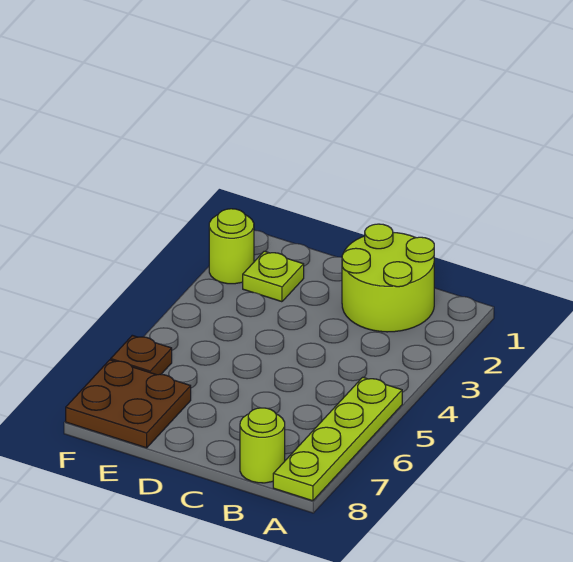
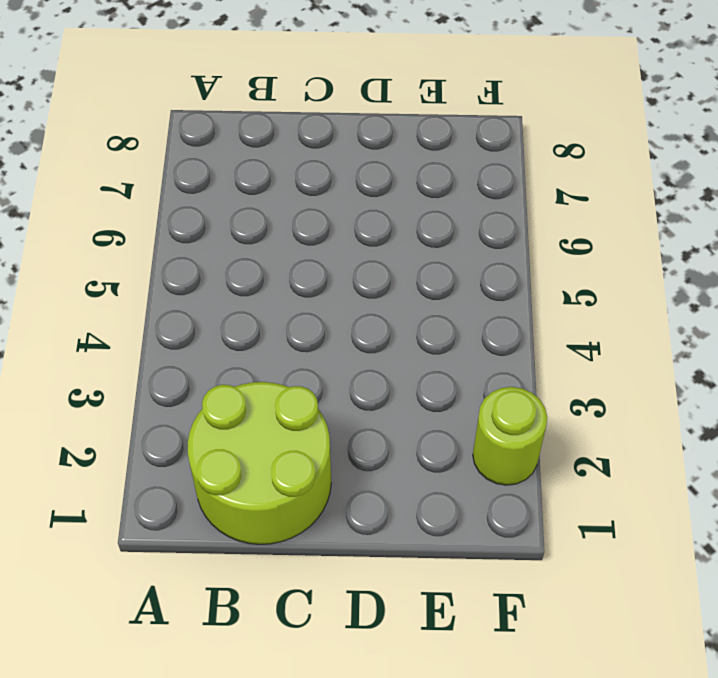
none -> lime plate A5:A8 level 1
none -> lime round brick B8 level 1

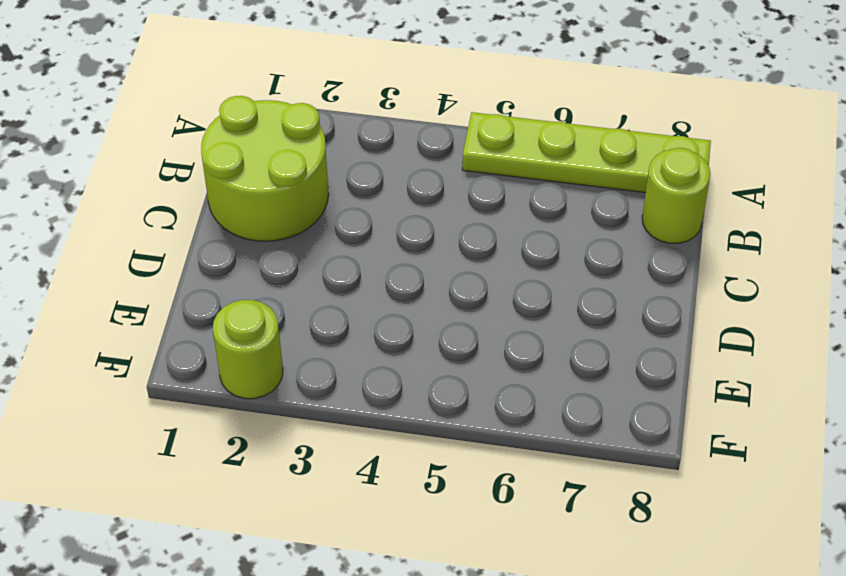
none -> lime plate E2 level 1
none -> brown plate E7:F8 level 1

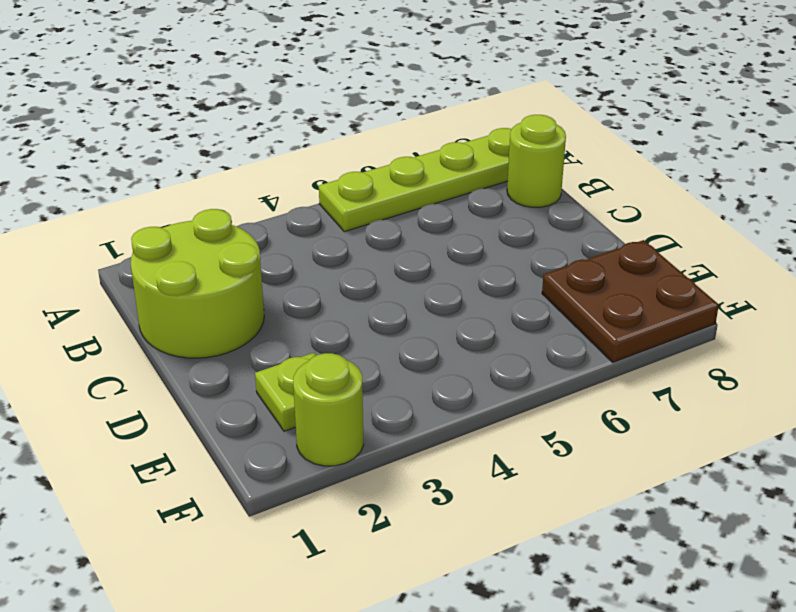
none -> brown plate F6 level 1

